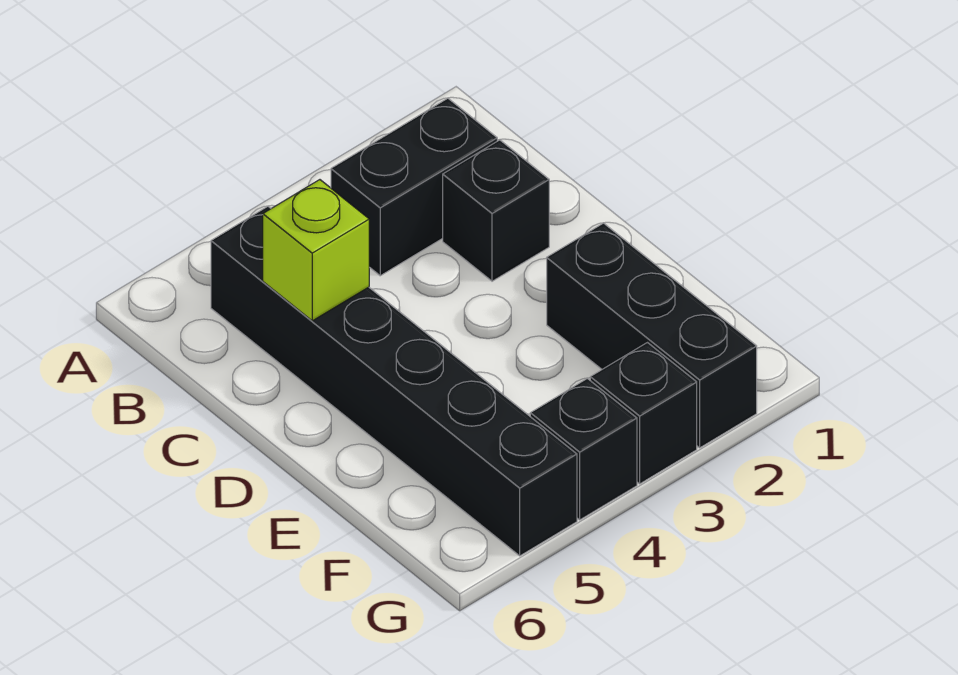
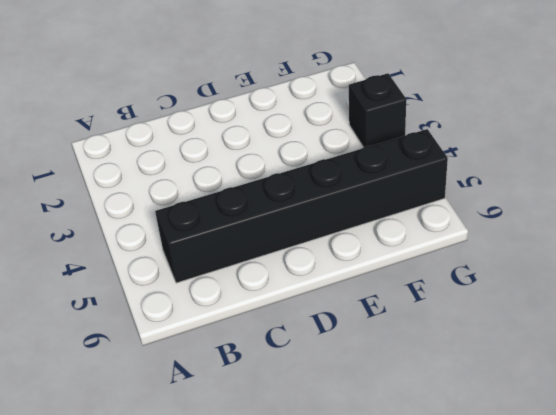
none -> black brick B2:B3 level 1
none -> black brick C2 level 1

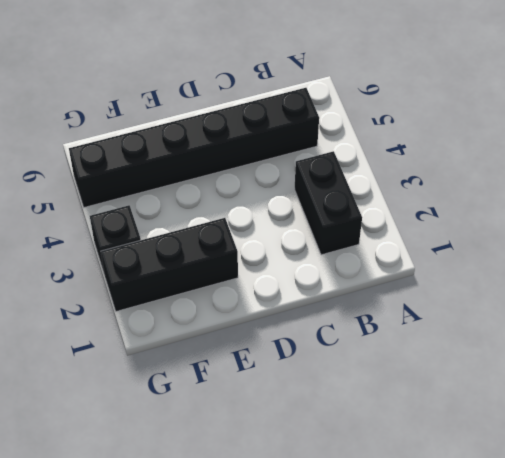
none -> black brick C2 level 1
none -> black brick G4 level 1

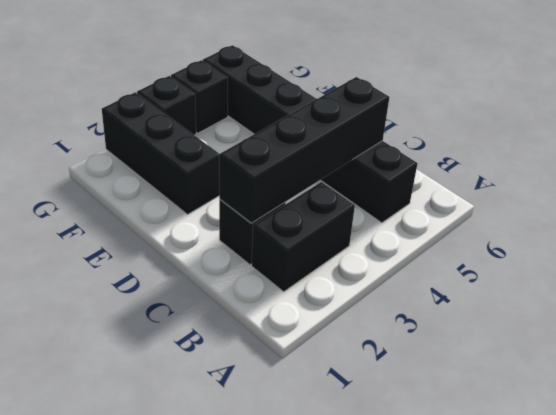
black brick C2:C5 level 2 -> lime brick C5 level 2

